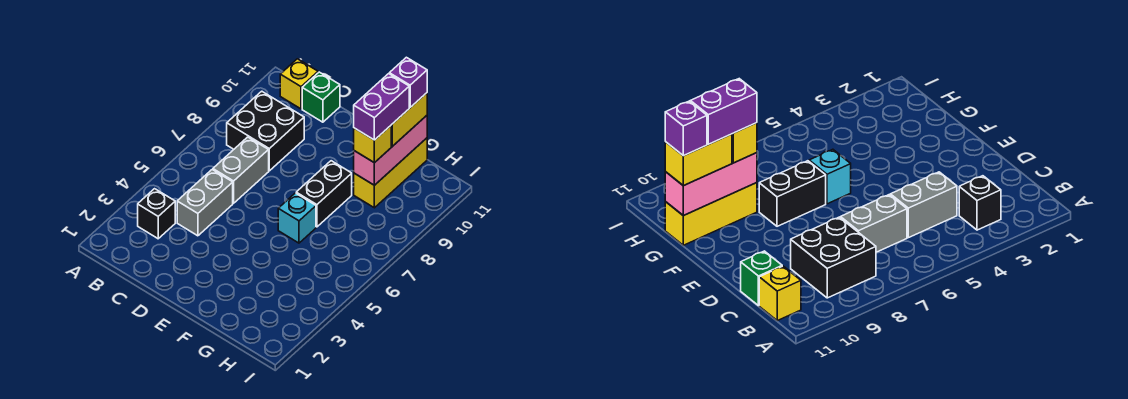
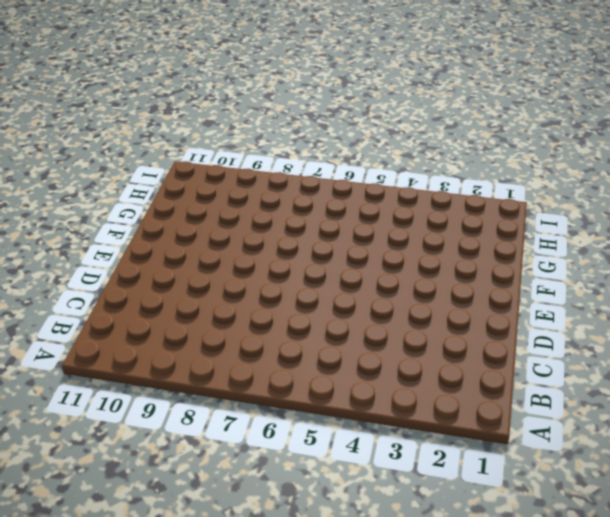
none -> black brick B3 level 1
none -> black brick B8:C9 level 1
none -> yellow brick B11 level 1

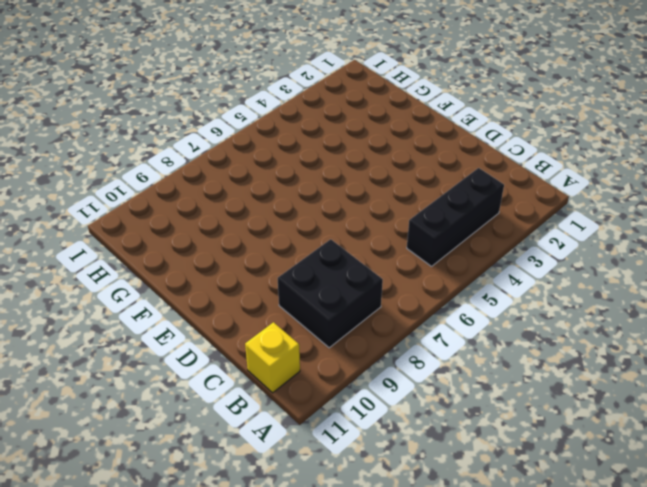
black brick B3:B5 level 1 -> black brick B3 level 1
none -> grey brick C4:C5 level 1
none -> grey brick C6:C7 level 1
none -> green brick C11 level 1

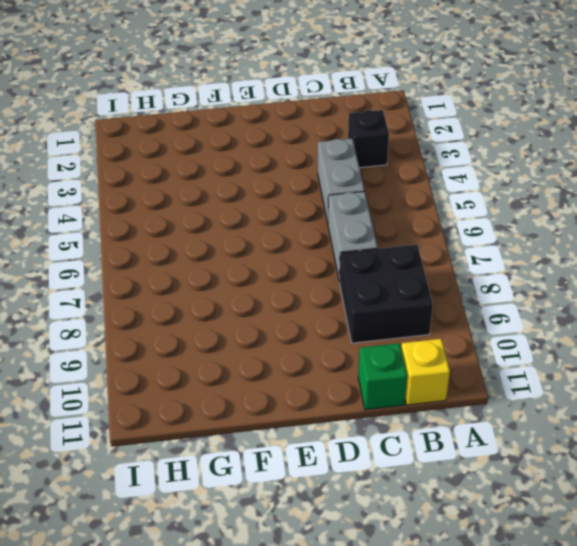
none -> cyan brick F6 level 1
none -> black brick F7:F8 level 1
none -> yellow brick G9:G11 level 1

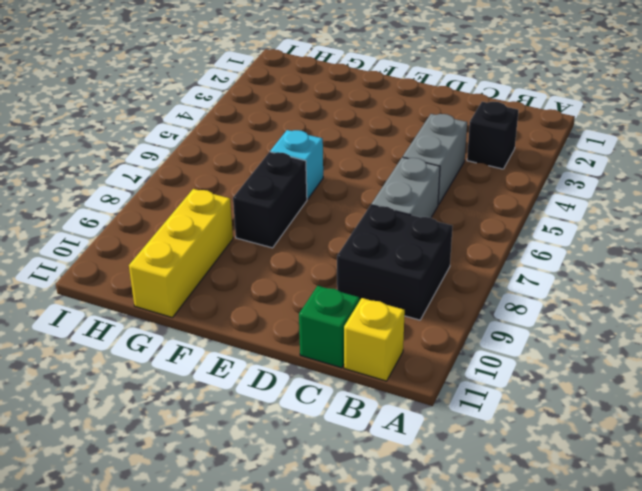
none -> pink brick G9:G11 level 2
none -> yellow brick G9 level 3
none -> yellow brick G10:G11 level 3

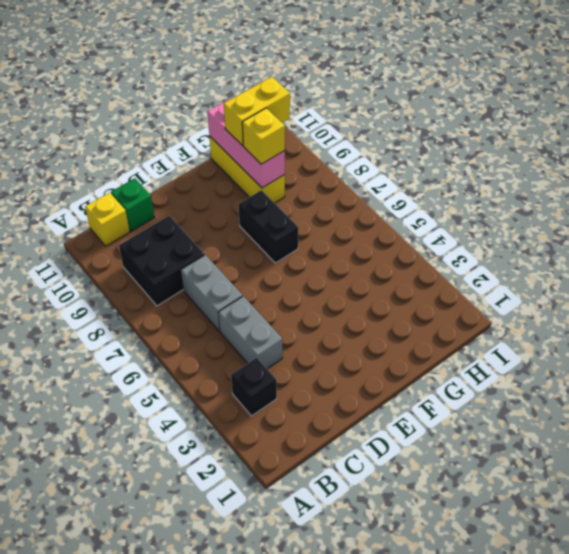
yellow brick G10:H10 level 3 -> yellow brick G10:G11 level 3
none -> cyan brick F6 level 1
none -> purple brick G9:G10 level 4
none -> purple brick G11 level 4

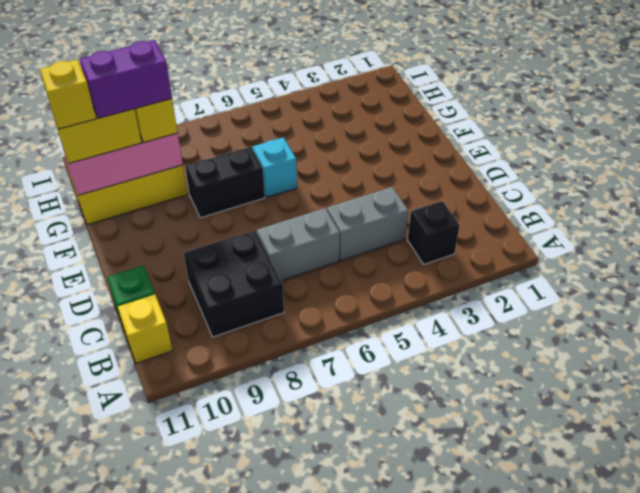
yellow brick G11 level 4 -> purple brick G11 level 4

